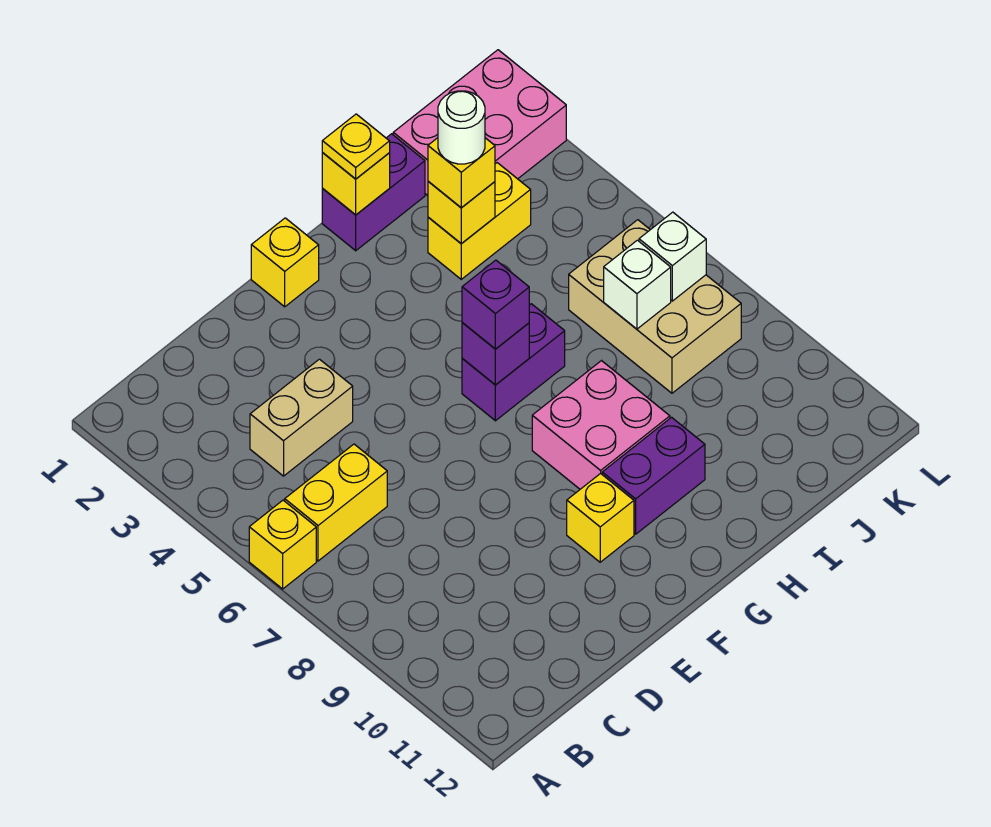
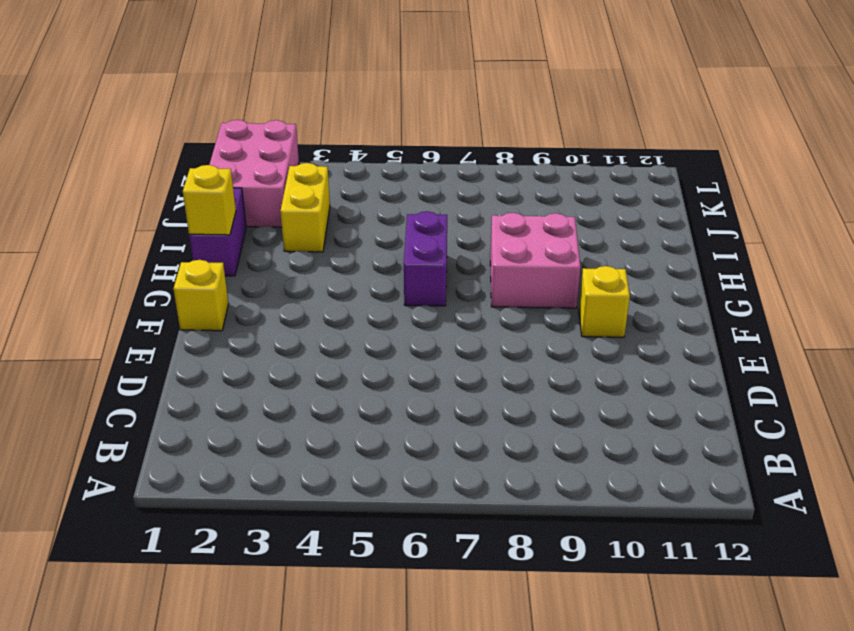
none -> yellow brick A6 level 1
none -> yellow brick B6:C6 level 1
none -> tan brick C4:D4 level 1

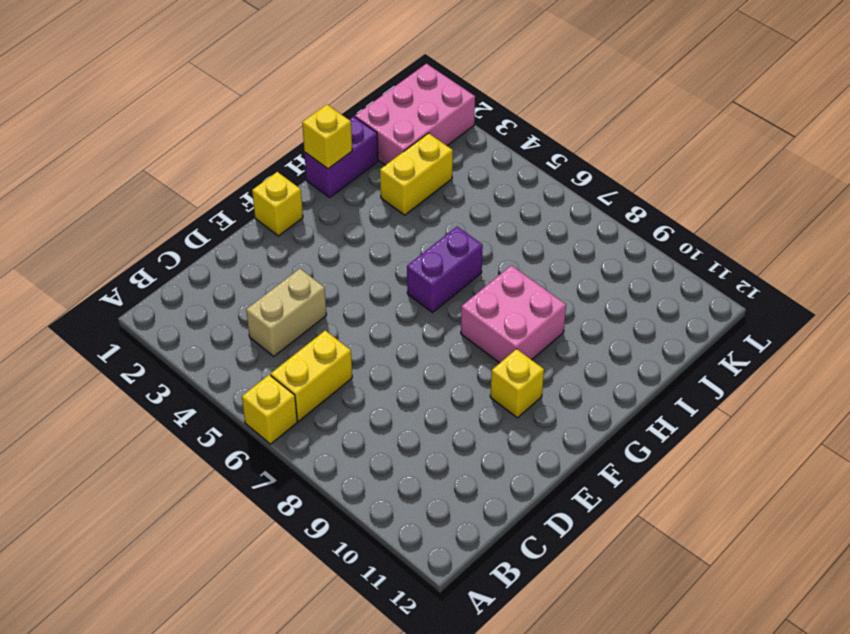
none -> purple brick G10:H10 level 1
none -> tan brick J6:K8 level 1
none -> purple brick G6 level 2

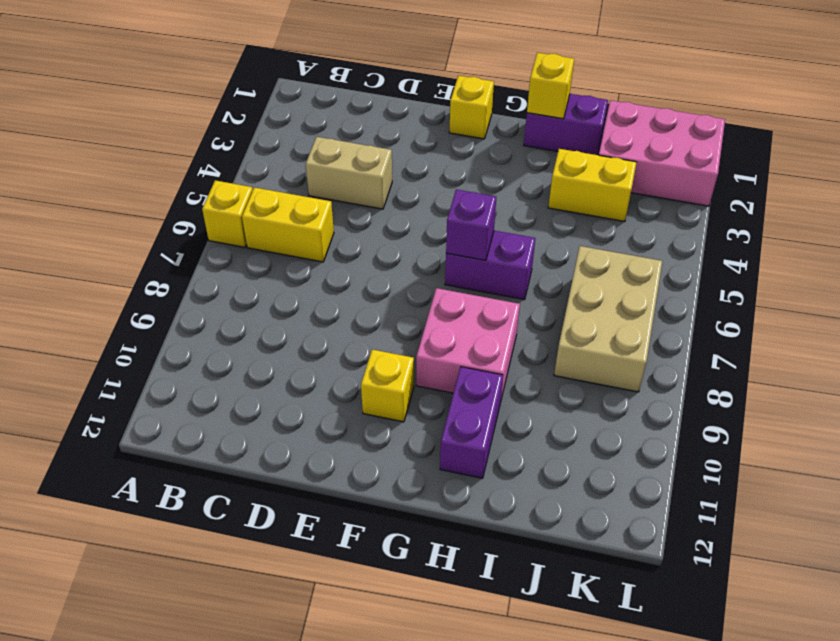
purple brick H10:H11 level 1 -> purple brick G10:H10 level 1
none -> yellow brick I3 level 2
none -> white brick J7 level 2
none -> white brick K7 level 2

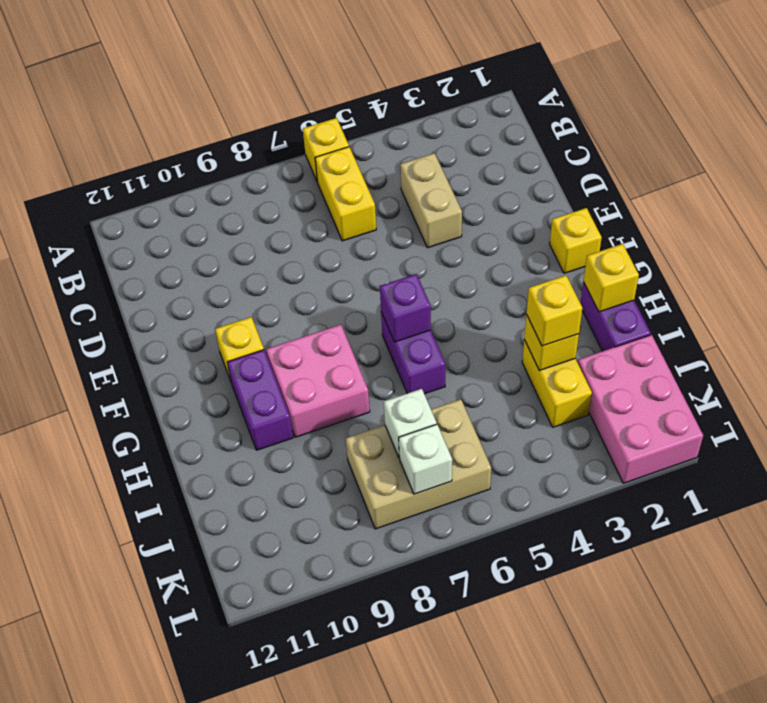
none -> purple brick G6 level 3
none -> yellow plate H1 level 3
none -> white round brick I3 level 4

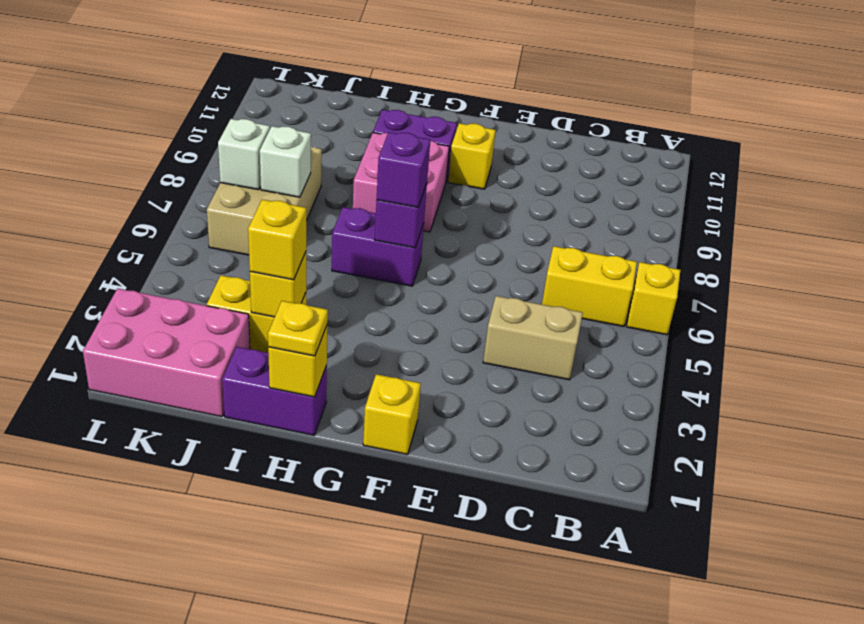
none -> white round brick I3 level 4

